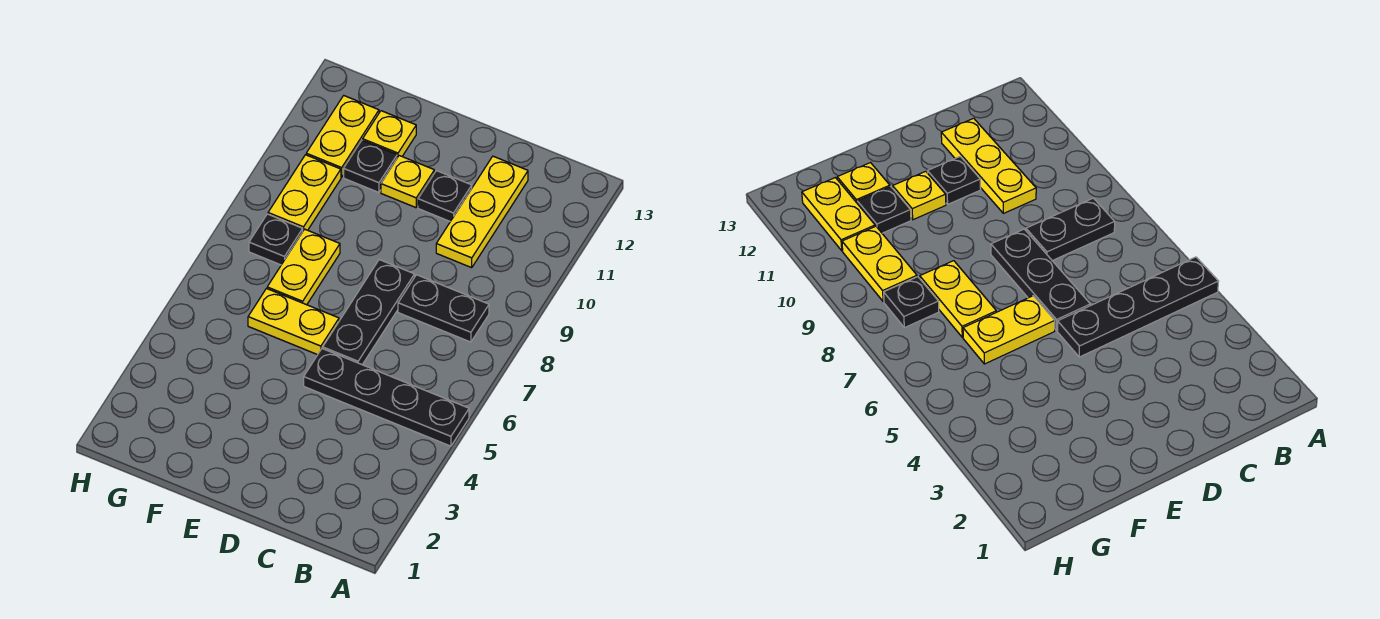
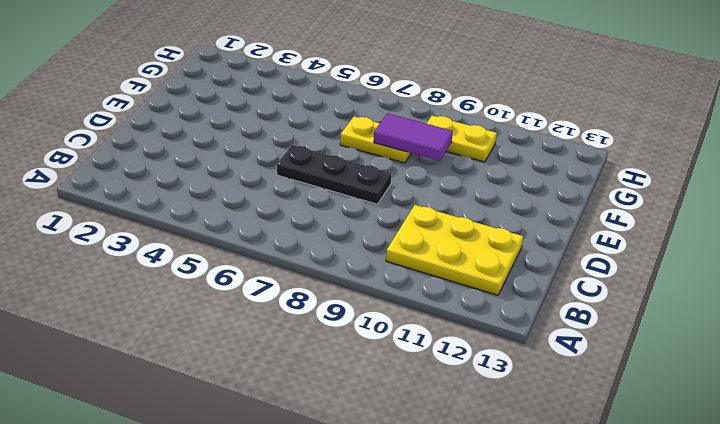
yellow plate B10:C12 level 1 -> yellow plate C10:C12 level 1
purple tile F8:F9 level 2 -> none
none -> black plate A5:D5 level 1
none -> black plate B8:C8 level 1
none -> black plate D11 level 1

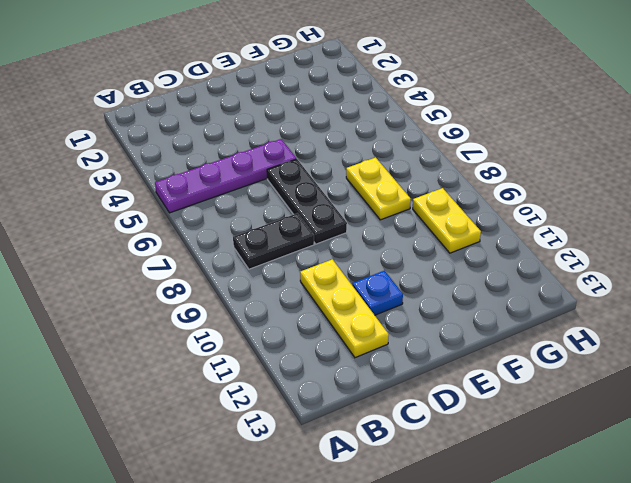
purple plate A5:D5 level 1 -> black plate A5:D5 level 1
blue plate D11 level 1 -> black plate D11 level 1
none -> yellow plate E6:F6 level 1
none -> yellow plate E11 level 1
none -> black plate F11 level 1

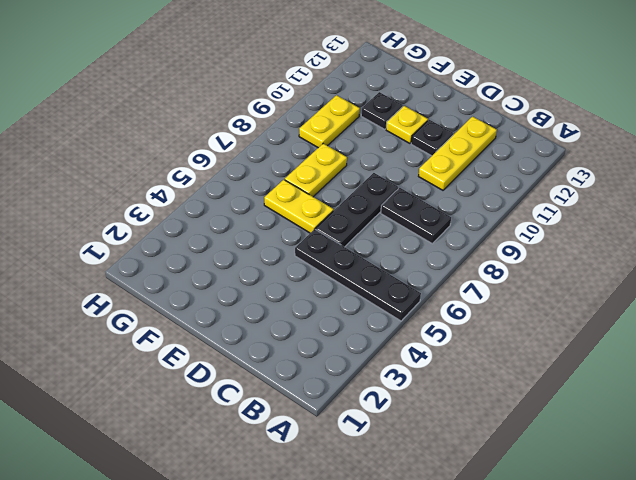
none -> yellow plate F12 level 1
none -> black plate G8 level 1
none -> yellow plate G11:G12 level 1

